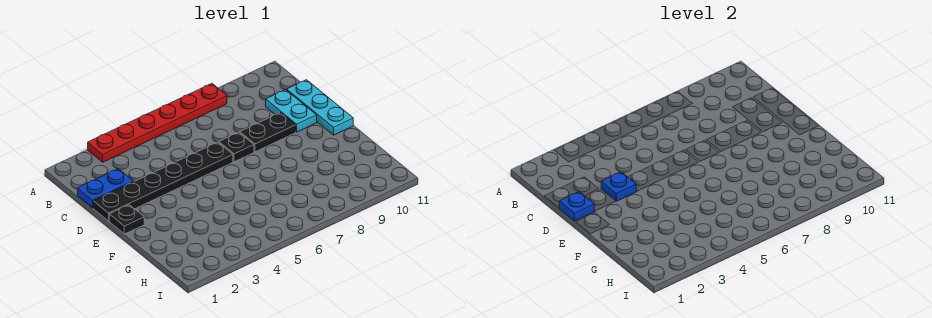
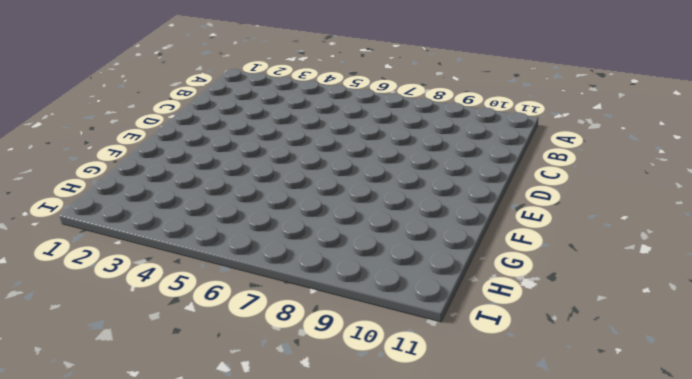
none -> red plate A3:A8 level 1
none -> blue plate C1:C2 level 1

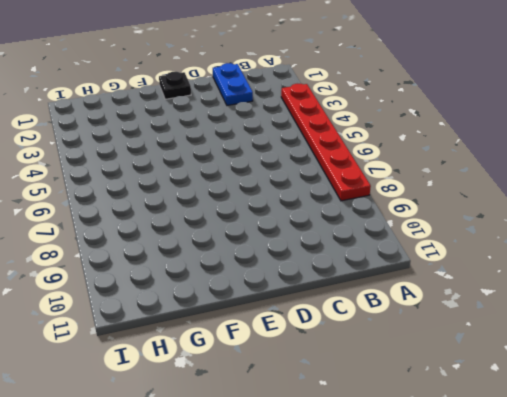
none -> cyan plate C10:D10 level 1
none -> cyan plate C11:E11 level 1

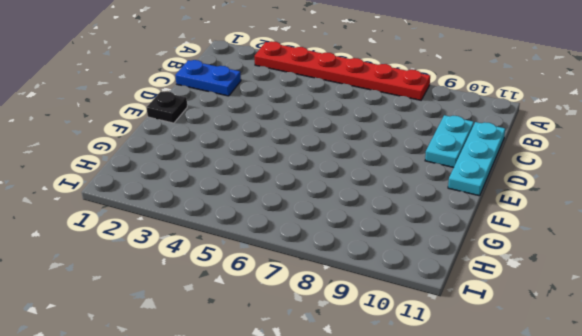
none -> black plate D1:D6 level 1
none -> black plate D7 level 1

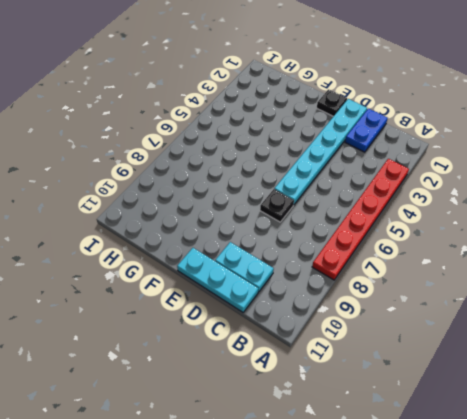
cyan plate D1:D6 level 1 -> black plate D1:D6 level 1
none -> black plate D8:D9 level 1
none -> blue plate D1 level 2

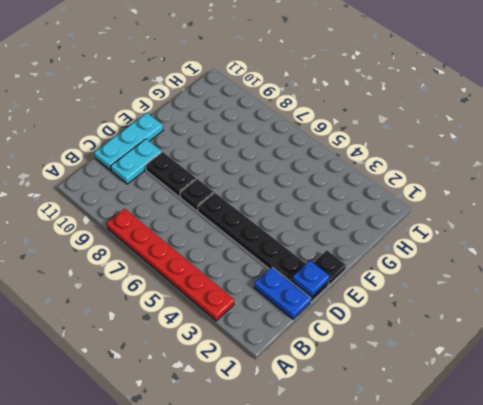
none -> blue plate D3 level 2

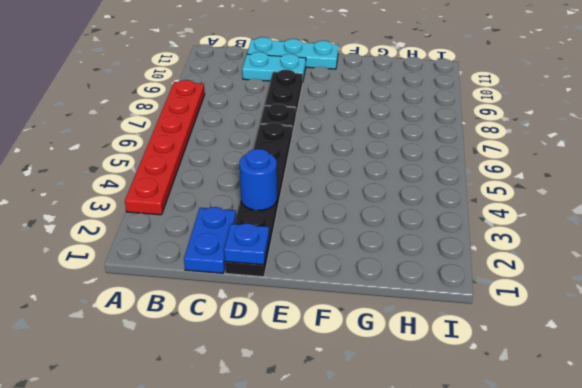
blue round brick D3 level 2 -> blue plate D3 level 2
none -> black plate E1 level 1

